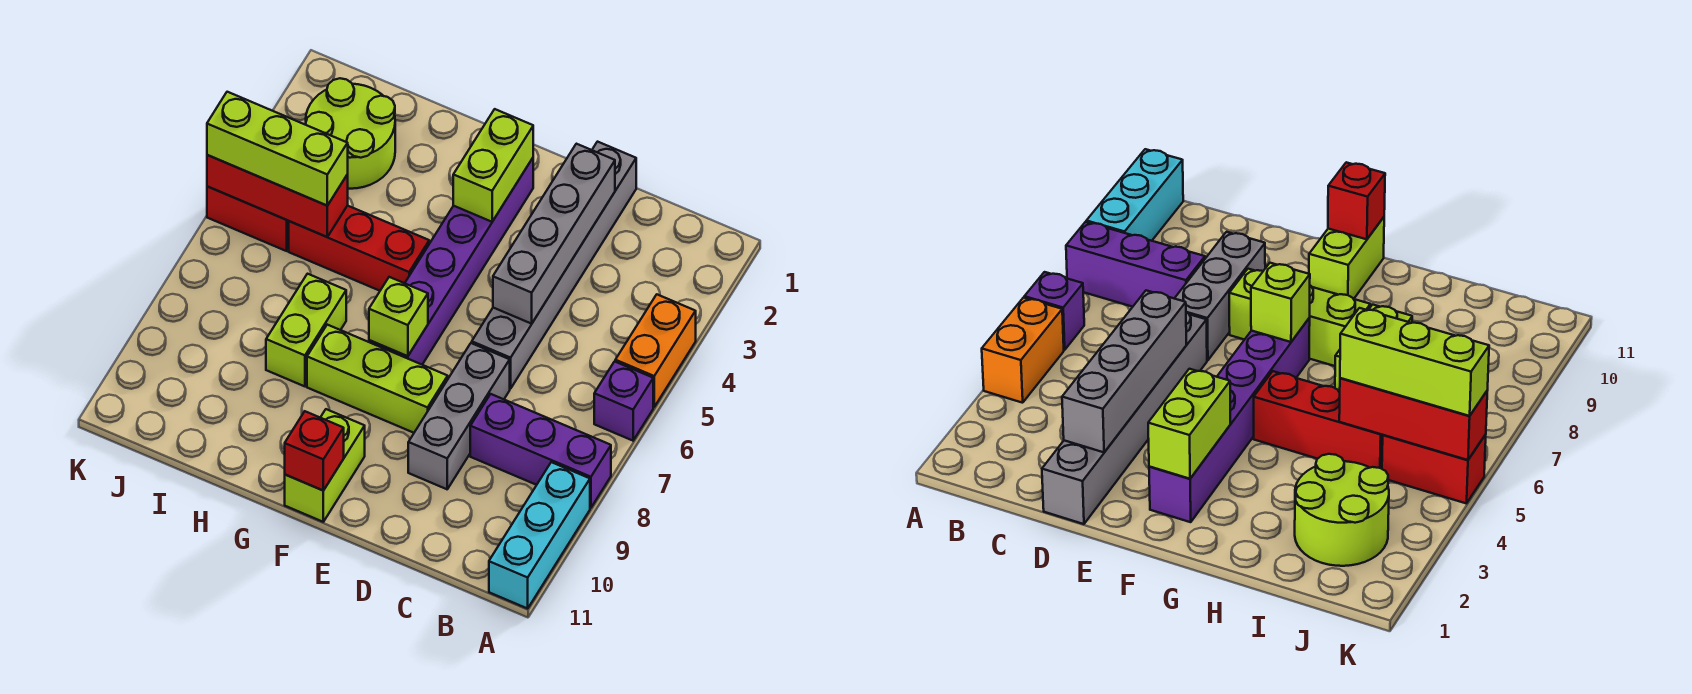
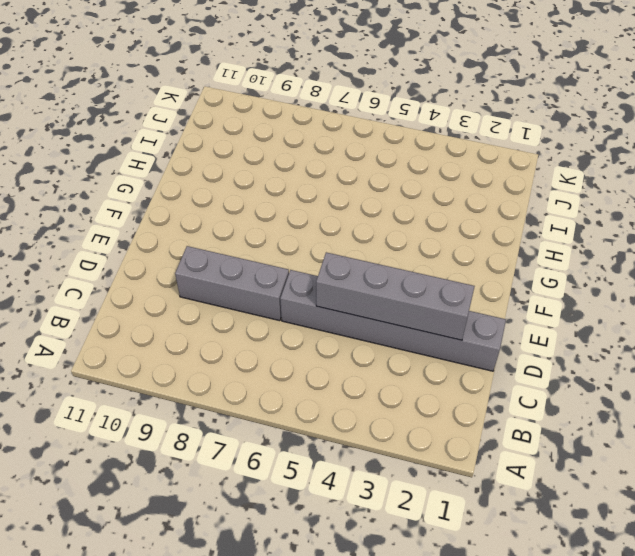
none -> orange brick A4:A5 level 1
none -> purple brick A6 level 1
none -> purple brick A8:C8 level 1

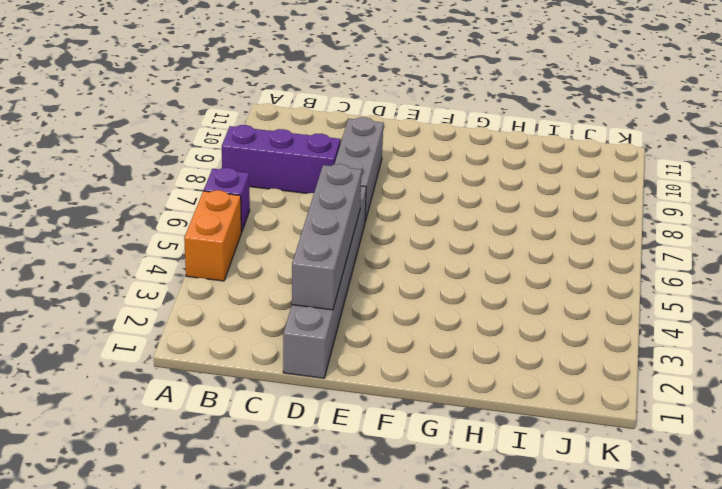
none -> cyan brick A9:A11 level 1
none -> lime brick E8:G8 level 1
none -> purple brick F2:F7 level 1

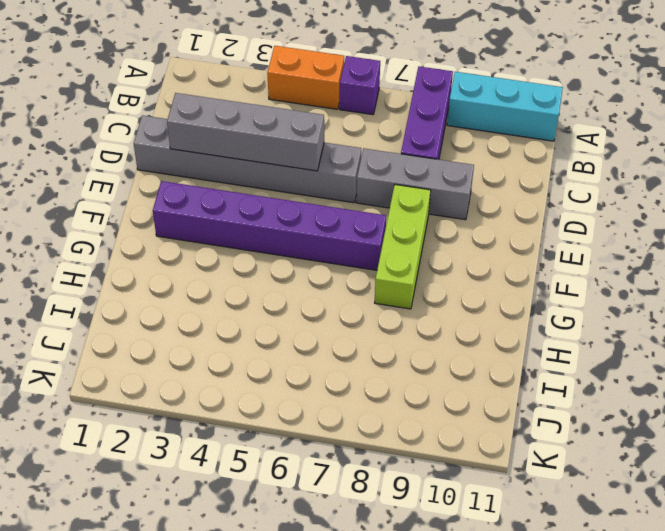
none -> lime brick F10:F11 level 1
none -> red brick G5:I5 level 1
none -> lime brick H7:H8 level 1

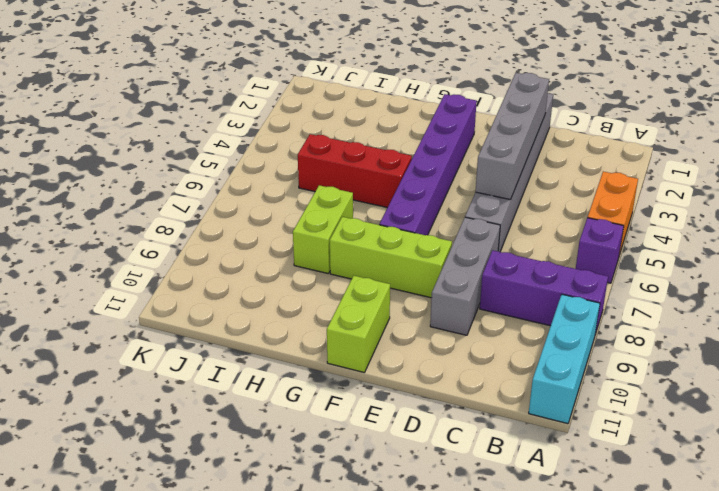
none -> lime round brick I2:J3 level 1
none -> red brick J5:K5 level 1
none -> lime brick F2:F3 level 2

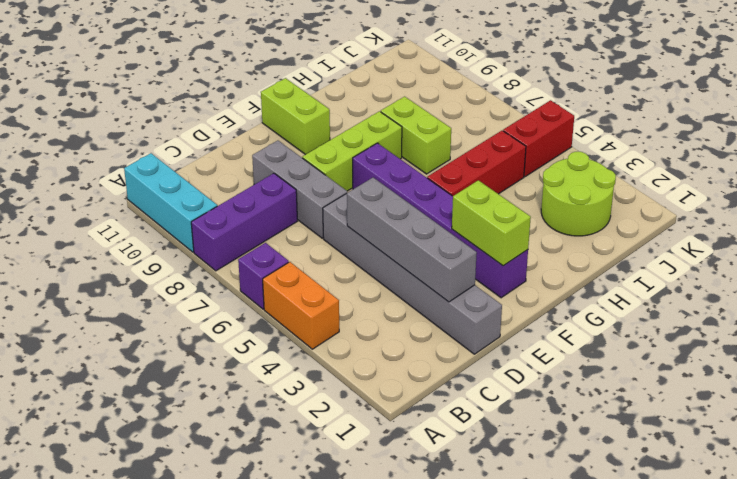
none -> lime brick F7 level 2
none -> red brick F11 level 2
none -> red brick I5:K5 level 2

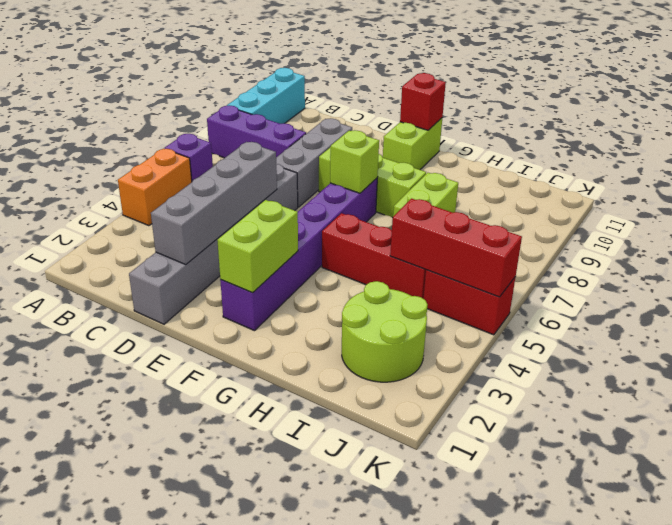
none -> lime brick I5:K5 level 3

